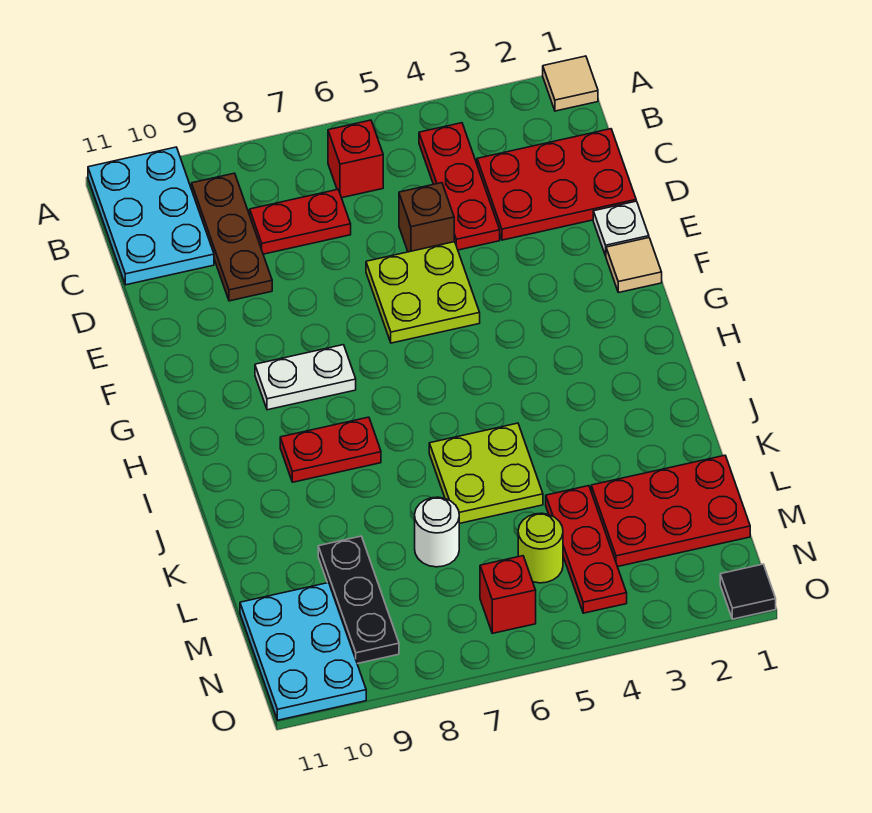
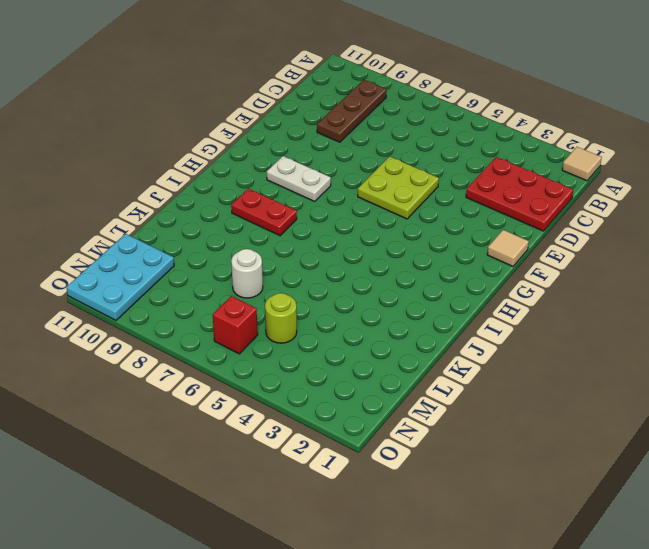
none -> cyan plate A10:C11 level 1
none -> red plate B4:D4 level 1
none -> red brick B6 level 1

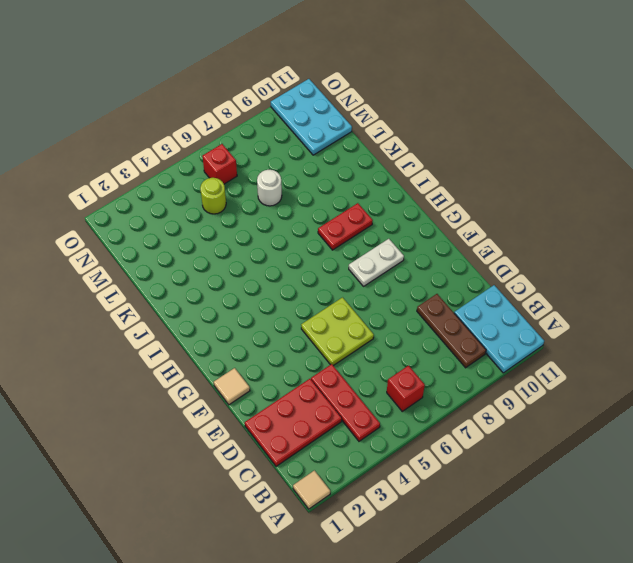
none -> red plate C7:C8 level 1
none -> brown brick D5 level 1
none -> white plate E1 level 1

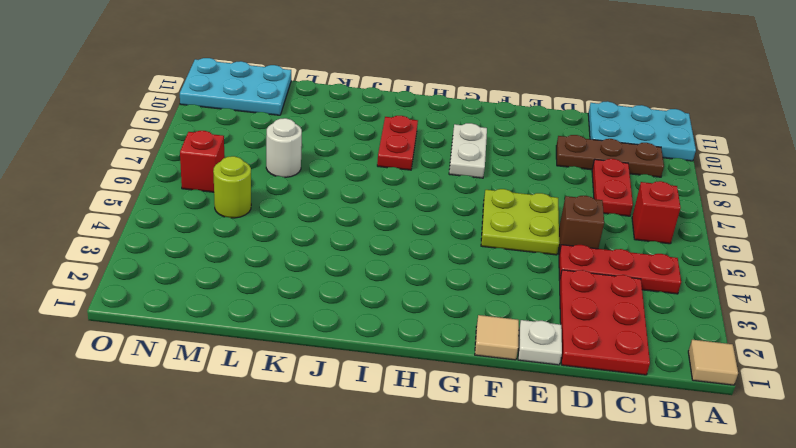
none -> lime plate J5:K6 level 1
none -> red plate L1:M3 level 1
none -> red plate L4:N4 level 1

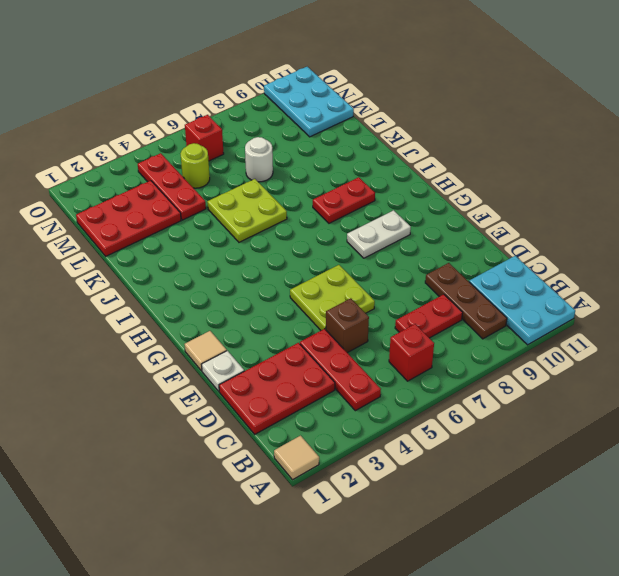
none -> black plate L9:N9 level 1
none -> black tile O1 level 1

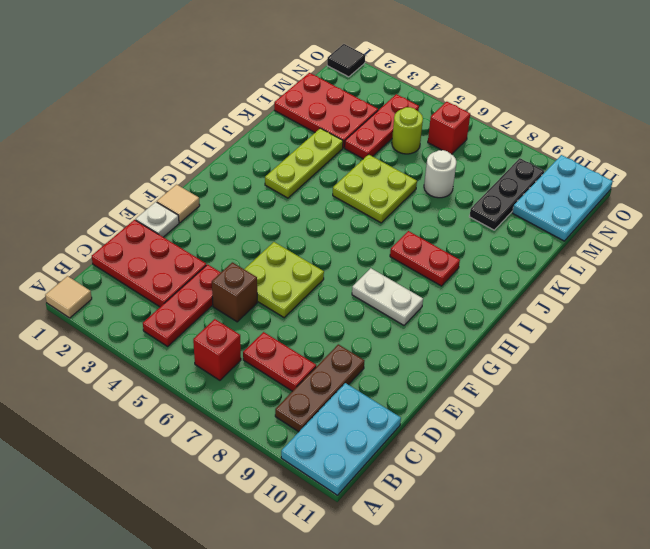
lime plate I3:K3 level 1 -> none

